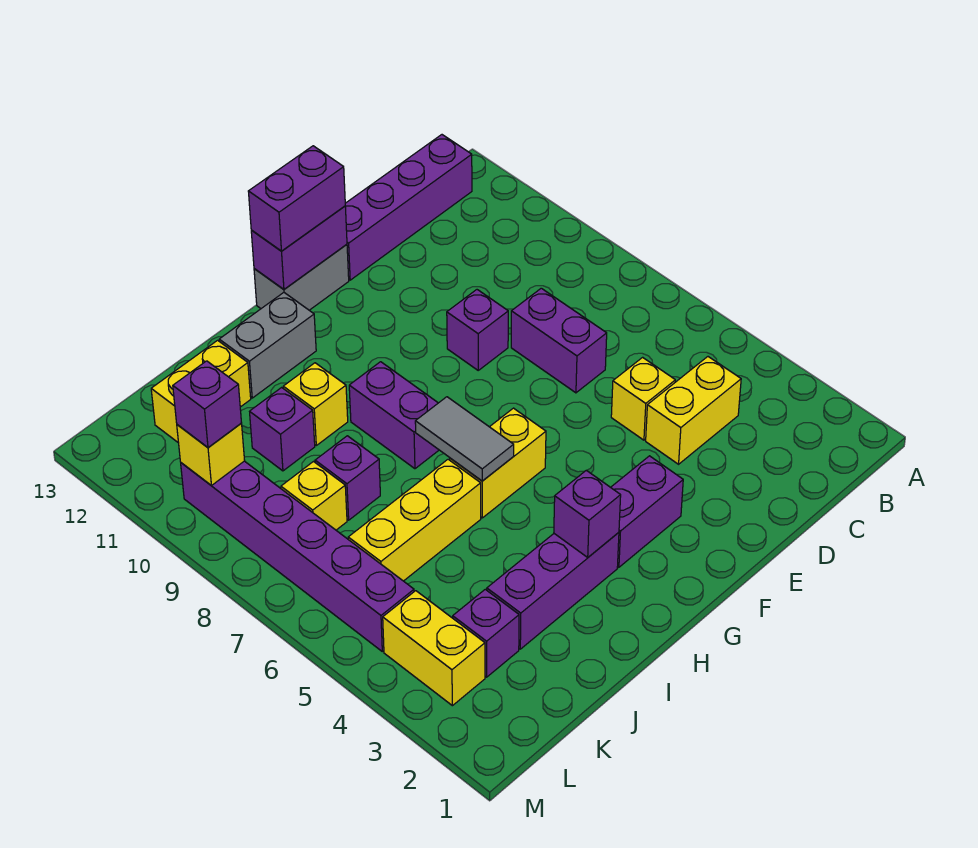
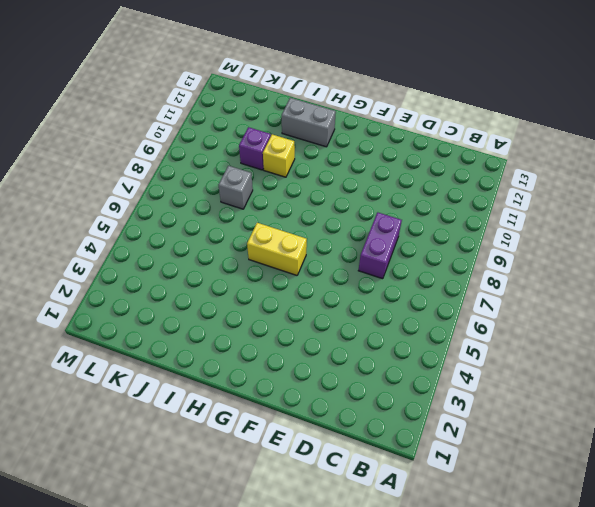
grey brick J8 level 1 -> purple brick J8 level 1
none -> purple brick B13:E13 level 1
none -> yellow brick C4:D4 level 1
none -> yellow brick D5 level 1

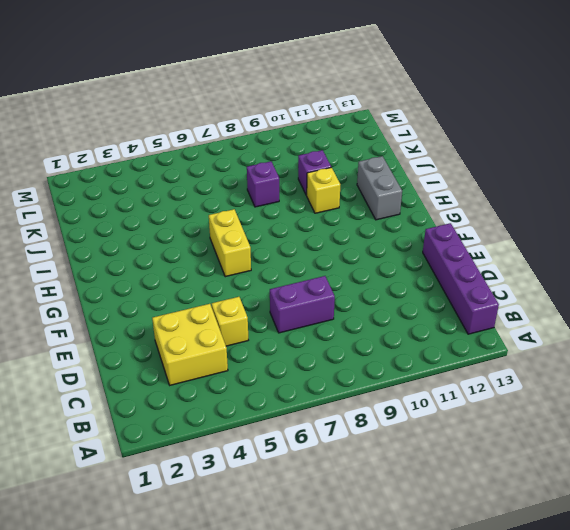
yellow brick C3:D4 level 1 -> yellow brick C4:D4 level 1
none -> purple brick E9 level 1
none -> purple brick F3:G3 level 1
none -> grey brick F13:G13 level 1

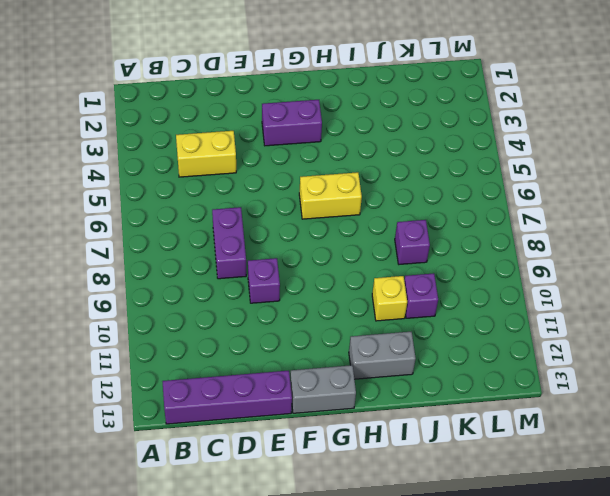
none -> yellow brick D5 level 1
none -> purple brick H3:J3 level 1
none -> purple brick H8:H9 level 1

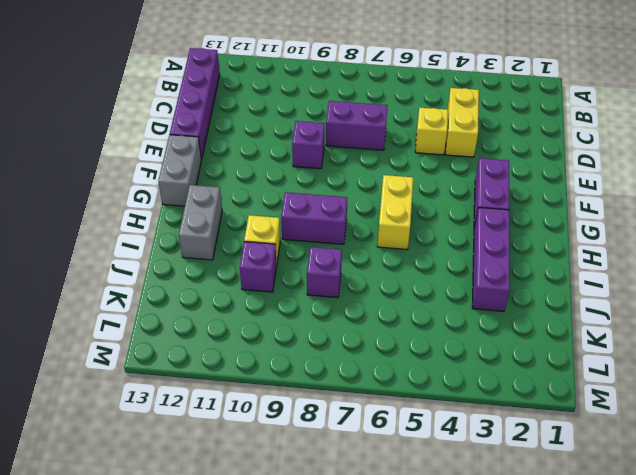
none -> yellow brick I6:K6 level 1
none -> yellow brick J12:K12 level 1
none -> purple brick K3 level 1

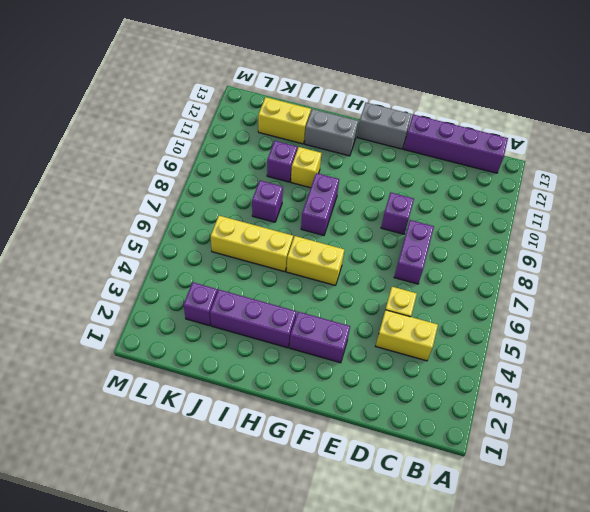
none -> yellow brick K8 level 1
none -> yellow brick L3:L4 level 1
none -> purple brick L5:L10 level 1

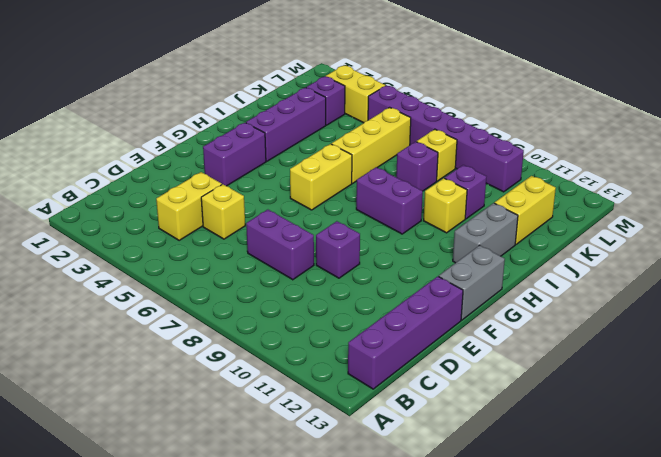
none -> purple brick F13:G13 level 2
none -> purple brick H3 level 2
none -> grey tile H6:H7 level 2

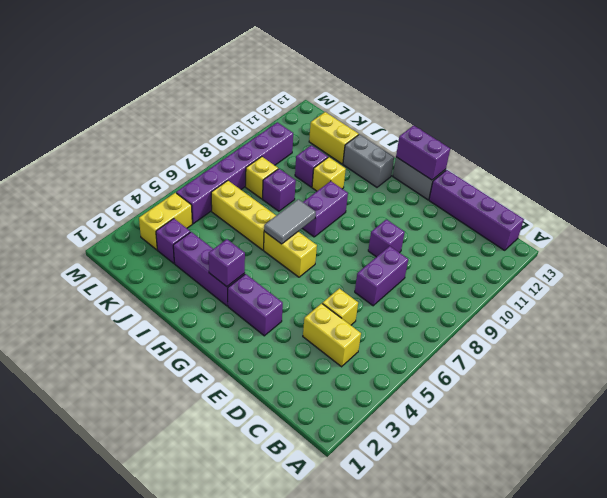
none -> yellow brick L10 level 2
none -> purple brick F13:G13 level 3
none -> purple brick L10 level 3

